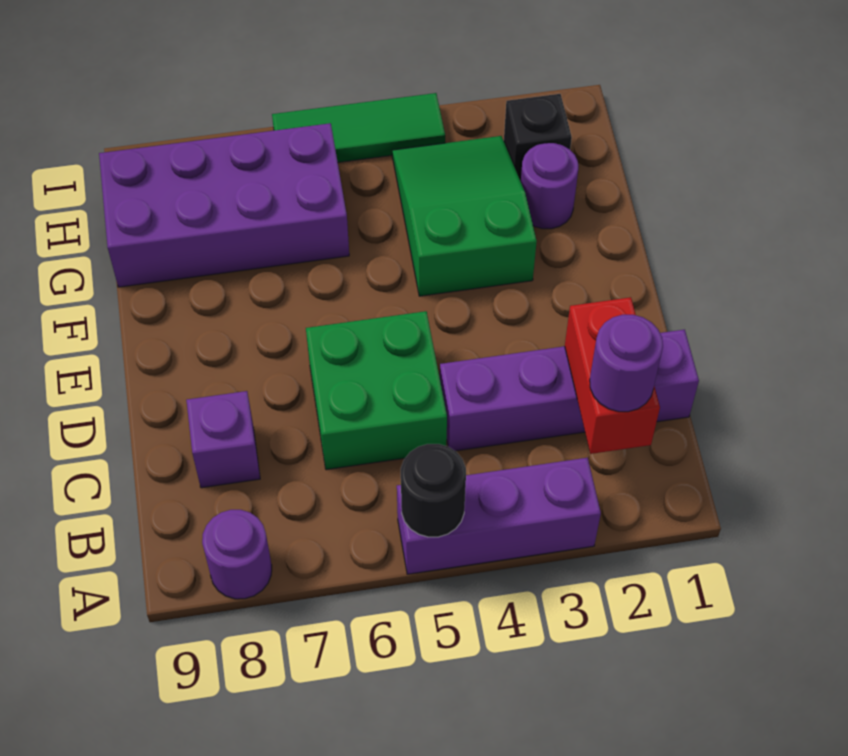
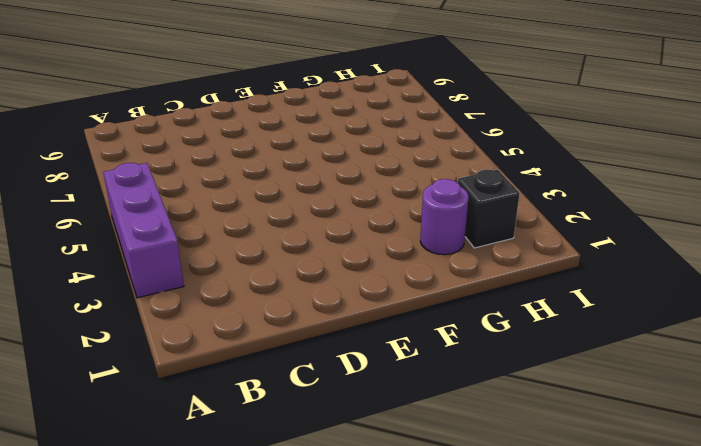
none -> purple round brick A8 level 1
none -> purple brick C1:C4 level 1
none -> green brick C5:D6 level 1

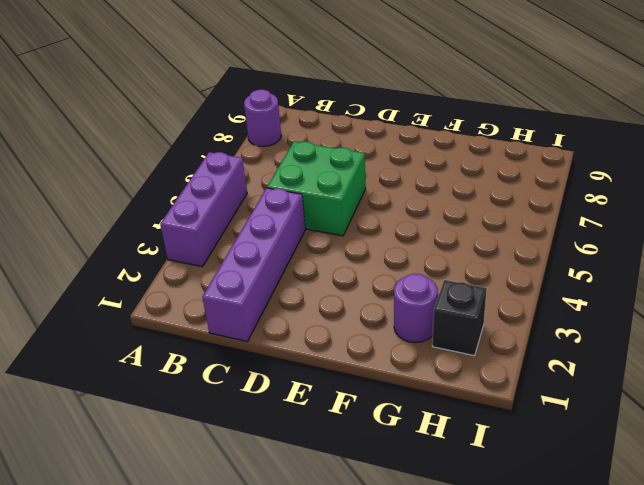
none -> purple brick C8 level 1
none -> green slope F3:H4 level 1 top F
none -> purple brick G6:H9 level 1

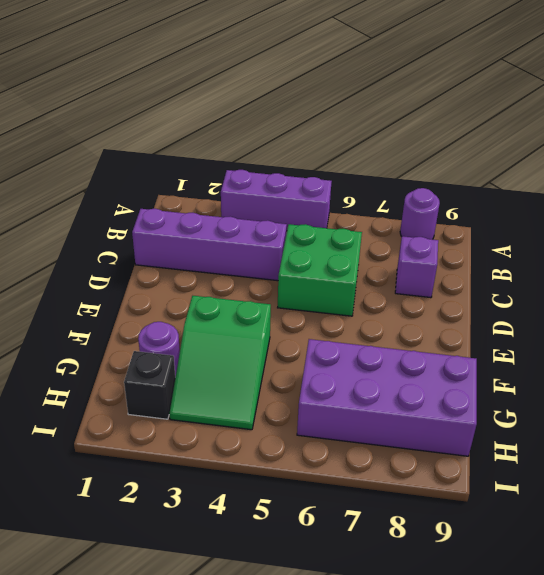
none -> green tile I4:I6 level 1
none -> black round brick A5 level 2
none -> red brick B2:C2 level 2

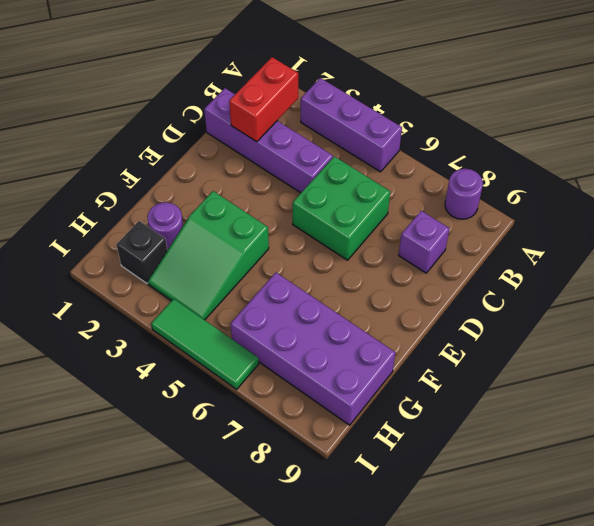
none -> black round brick A5 level 2
none -> purple round brick B2 level 3

